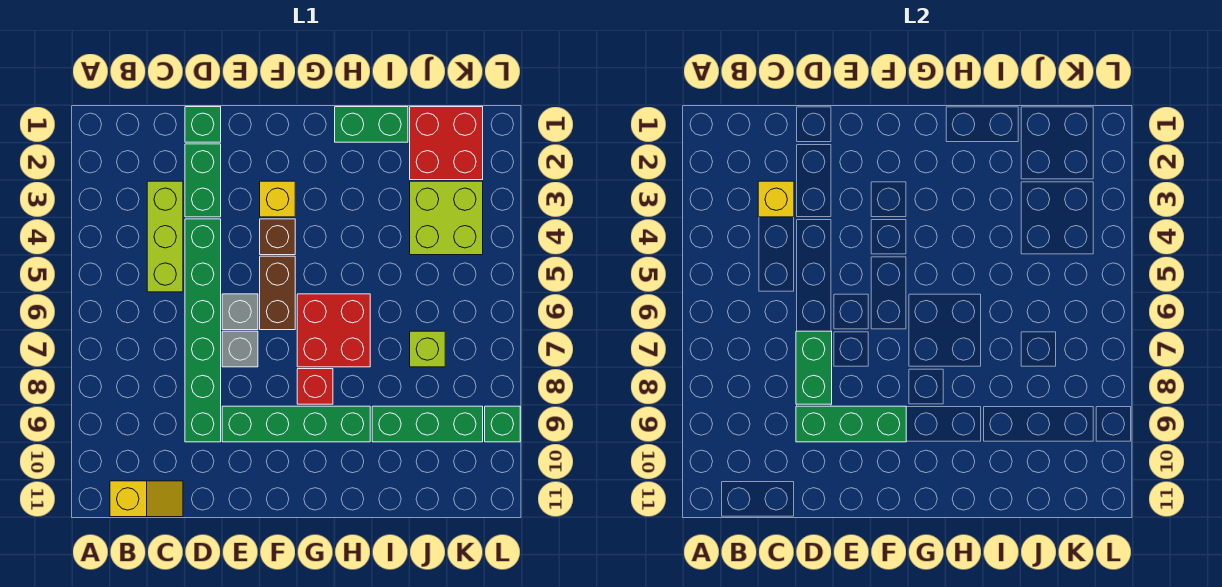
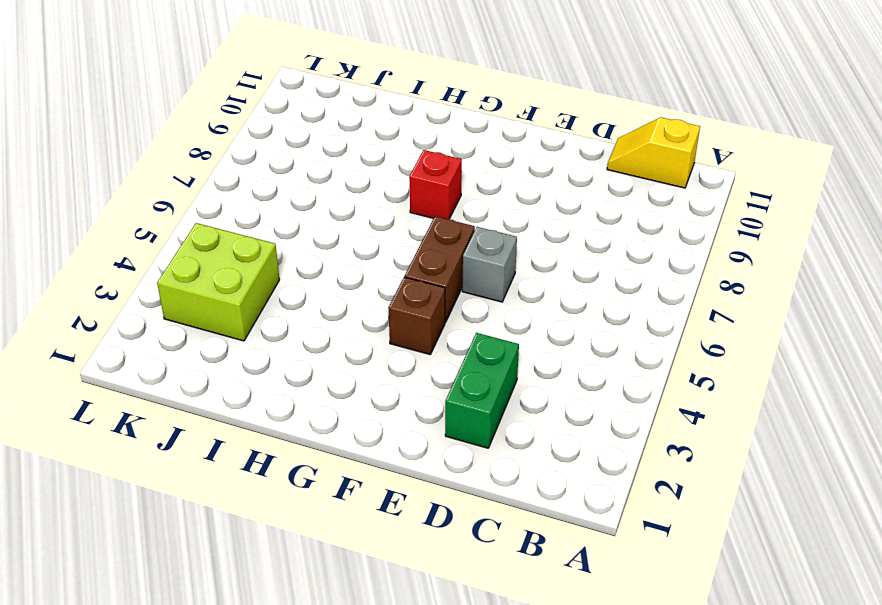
none -> lime brick C3:C5 level 1
none -> green brick D1 level 1
none -> green brick D4:D9 level 1

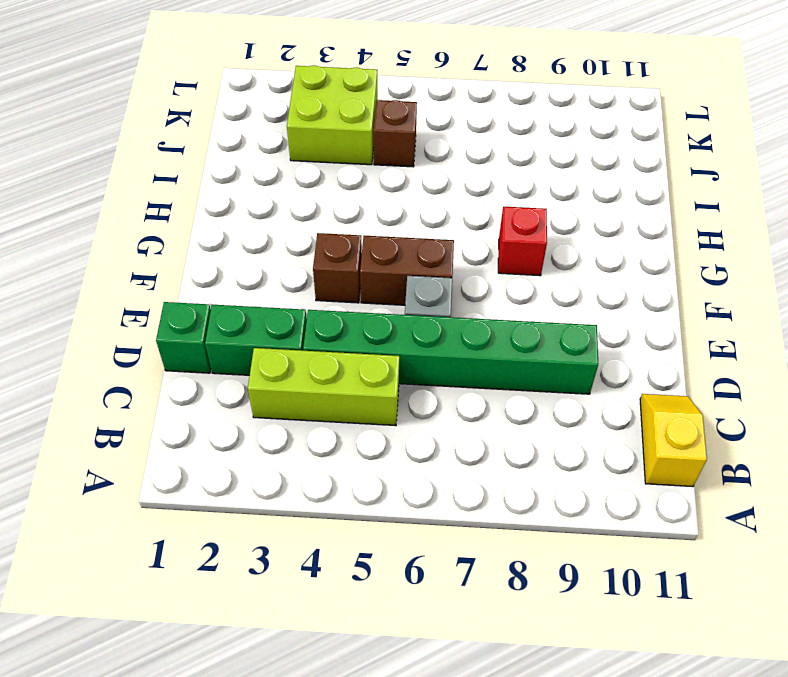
brown brick J5 level 1 -> none
none -> grey brick E7 level 1
none -> green brick E9:H9 level 1
none -> yellow brick F3 level 1

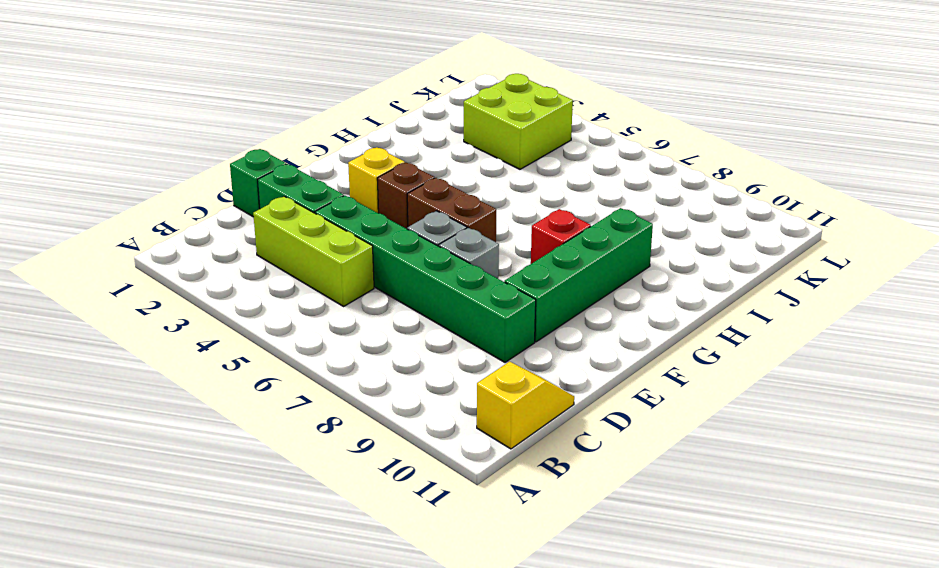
none -> red brick G6:H7 level 1
none -> green brick H1:I1 level 1
none -> green brick I9:K9 level 1

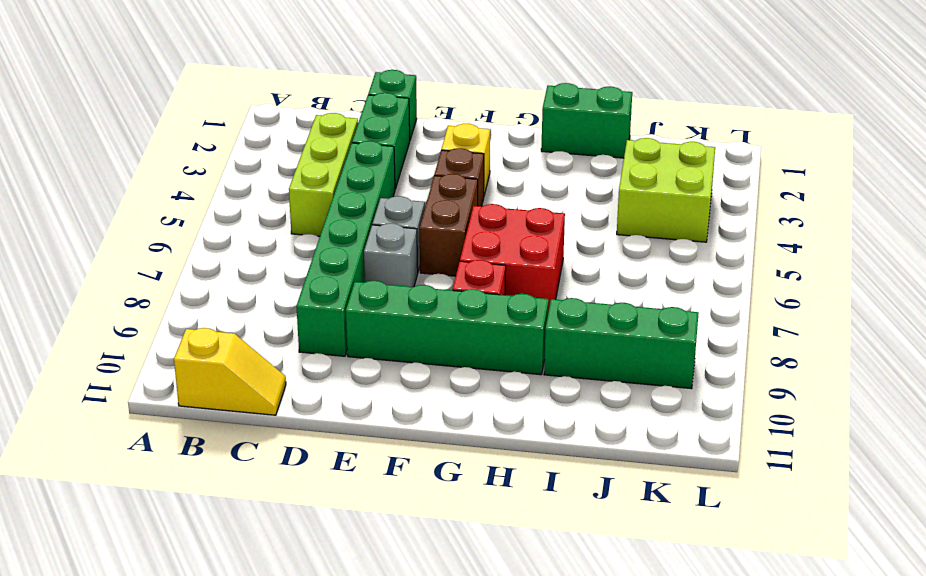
none -> red brick J1:K2 level 1
none -> lime brick J7 level 1
none -> green brick L9 level 1

